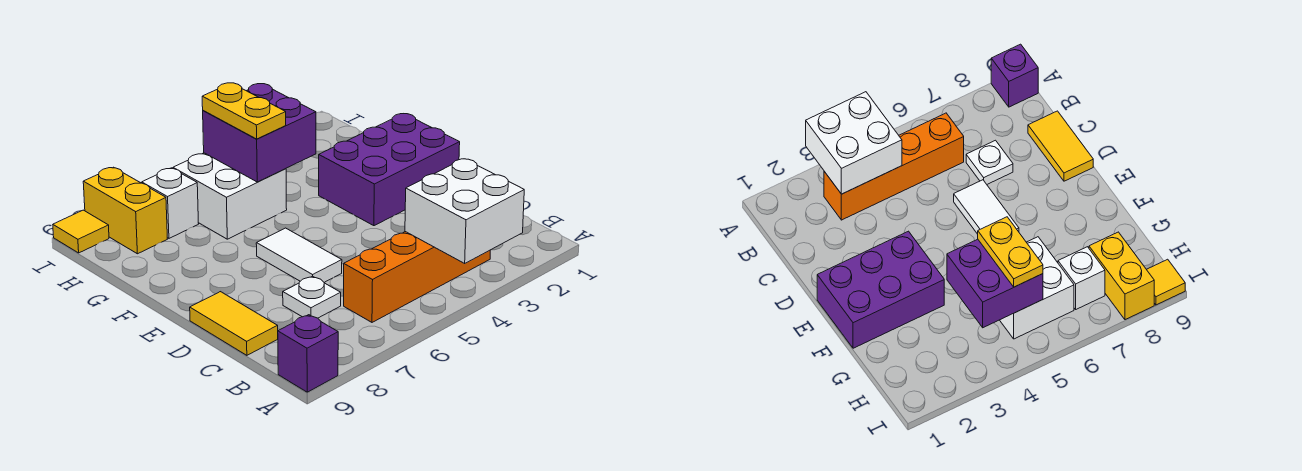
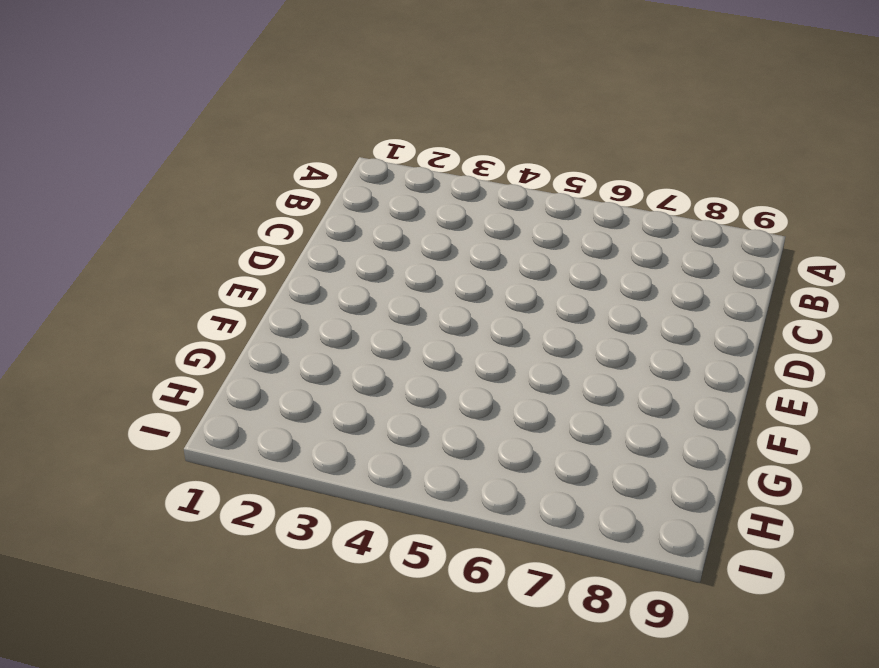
none -> purple brick A9 level 1
none -> orange brick B3:B6 level 1
none -> white plate C7 level 1

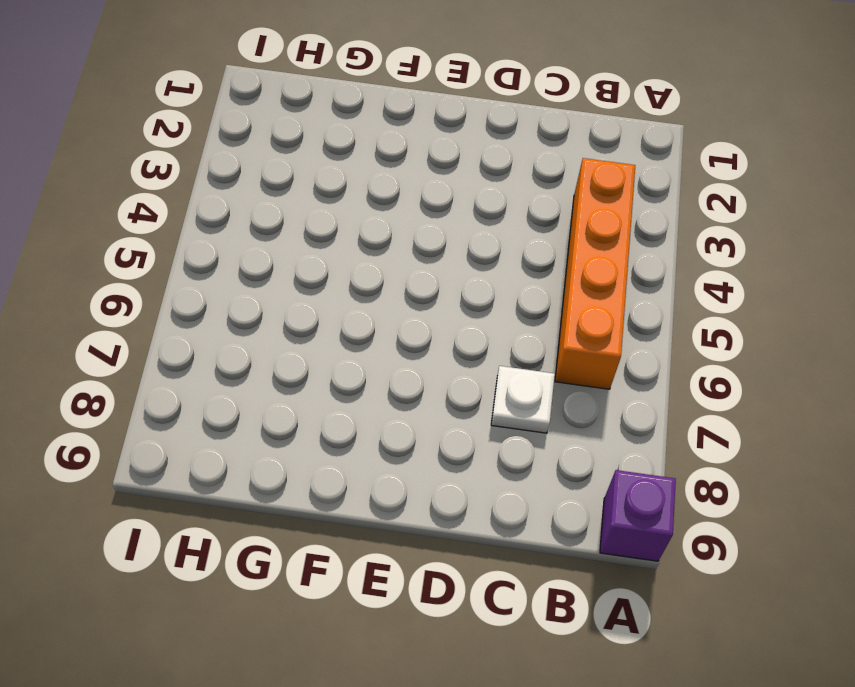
none -> yellow tile C9:D9 level 1
none -> white tile D6:E6 level 1
none -> purple brick E1:F3 level 1

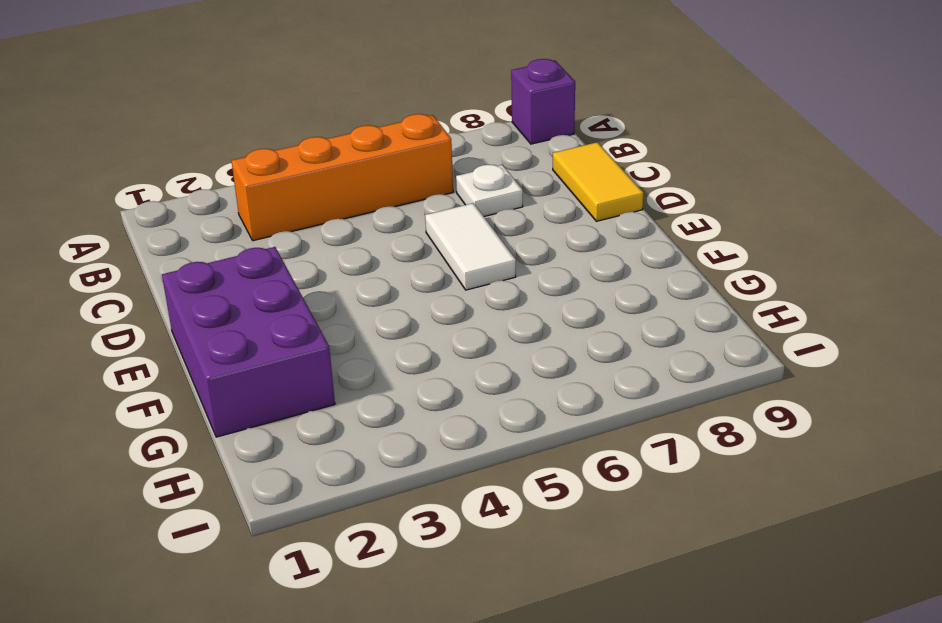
purple brick E1:G2 level 1 -> purple brick E1:F3 level 1
none -> white brick G5:H6 level 1
none -> white brick H7 level 1
none -> yellow brick H8:I8 level 1

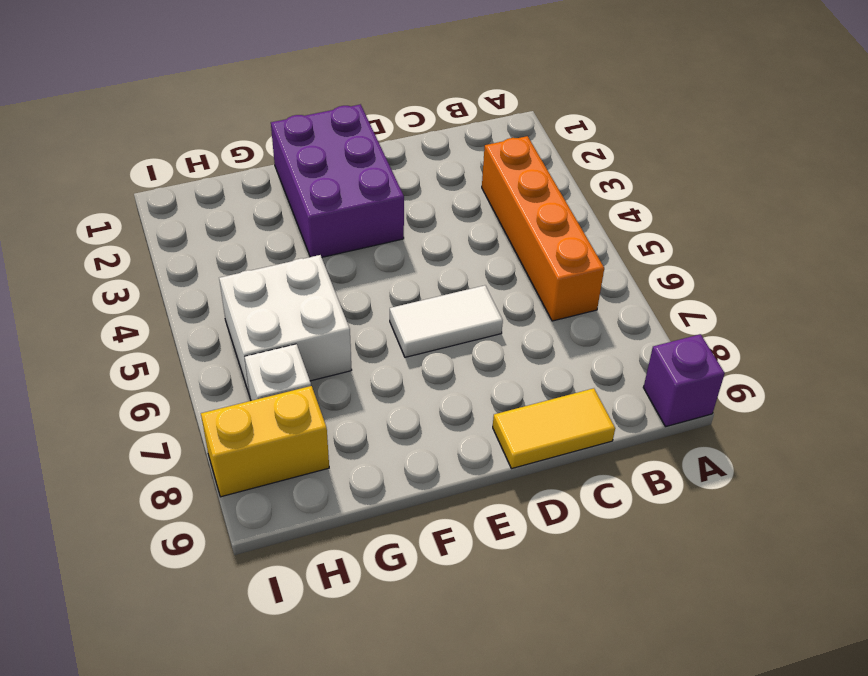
none -> white plate C7 level 1
none -> yellow tile I9 level 1
none -> white brick A3:B4 level 2

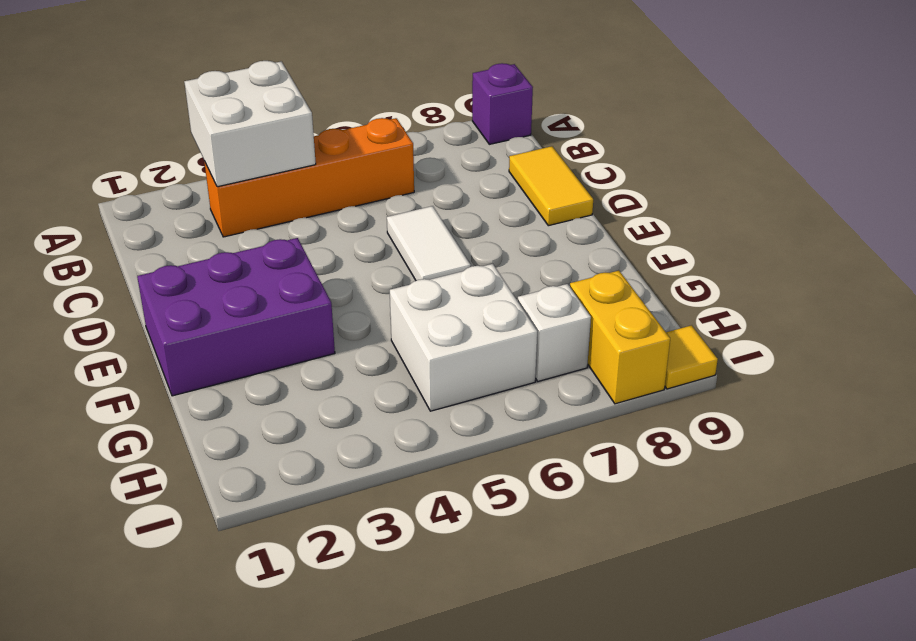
none -> white plate C7 level 1
none -> purple brick G4:H5 level 2
none -> yellow plate G5:H5 level 3

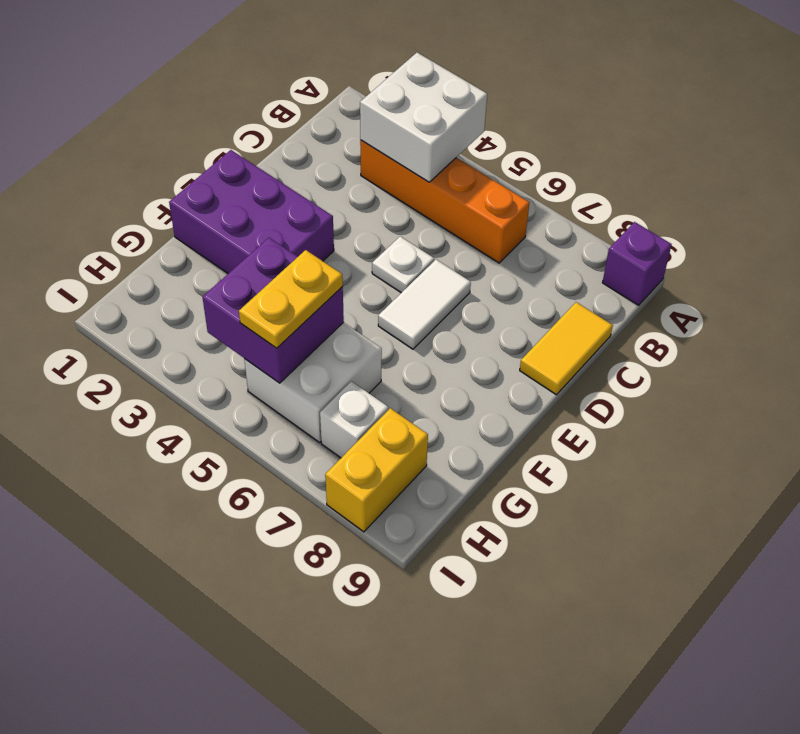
white plate D5 level 1 -> white plate C7 level 1
none -> yellow tile I9 level 1

